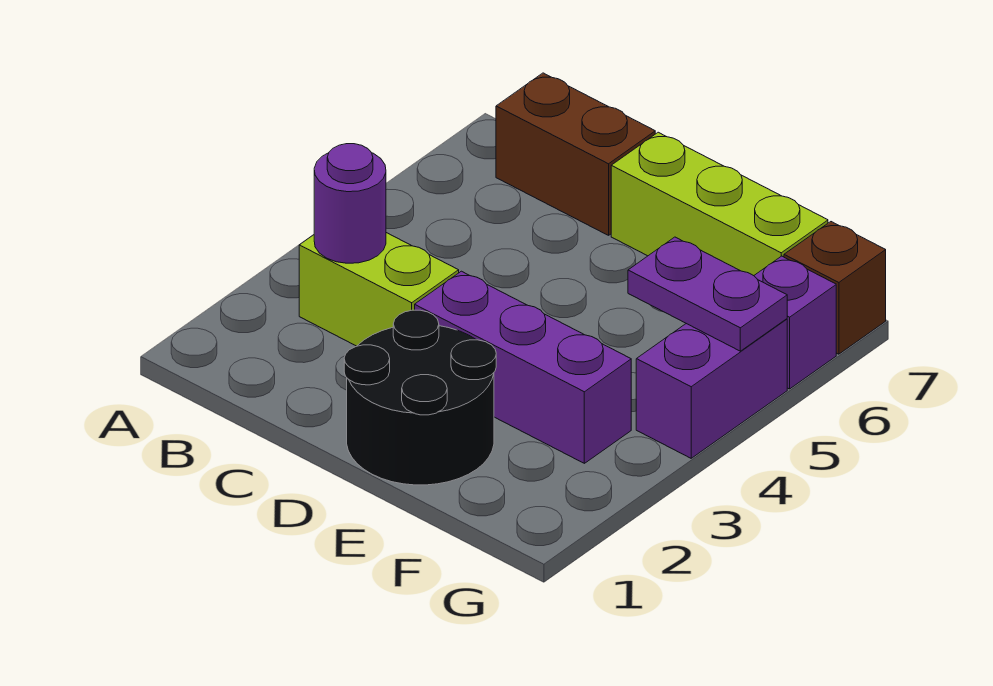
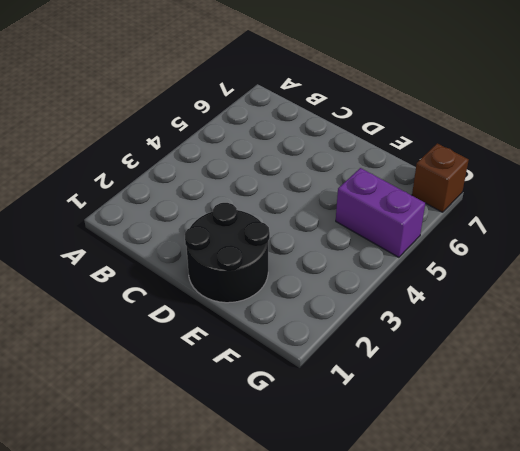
purple brick F5:G5 level 1 -> purple brick G4:G5 level 1
none -> lime brick B3:C3 level 1
none -> brown brick B7:C7 level 1

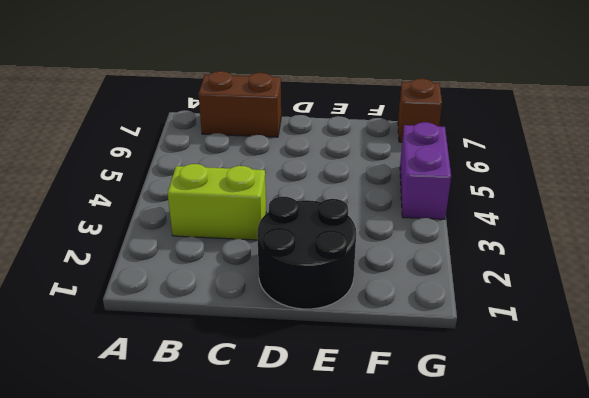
none -> purple brick D3:F3 level 1
none -> lime brick D7:F7 level 1

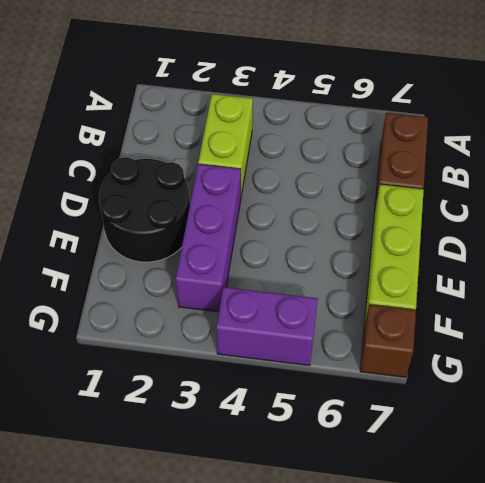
none -> purple brick G6 level 1
none -> purple round brick B3 level 2

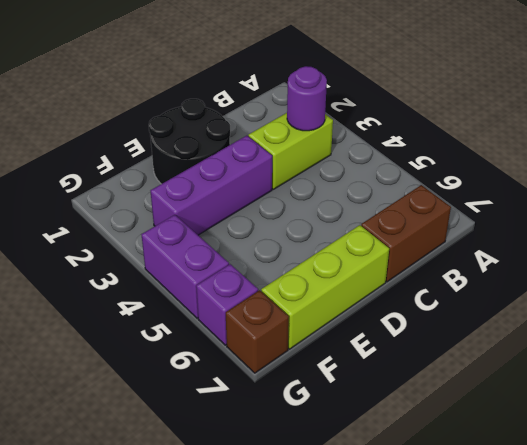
none -> purple plate F5:G5 level 2

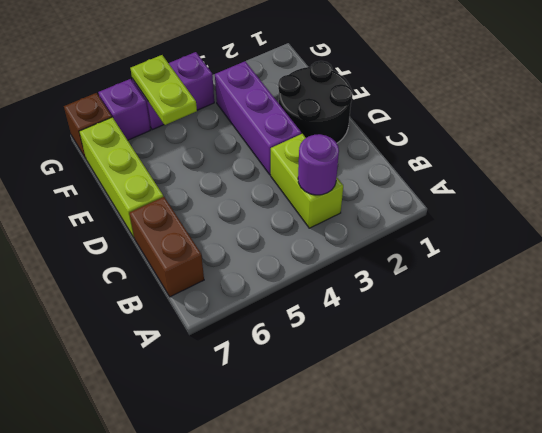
lime plate F5:G5 level 2 -> purple plate F5:G5 level 2

